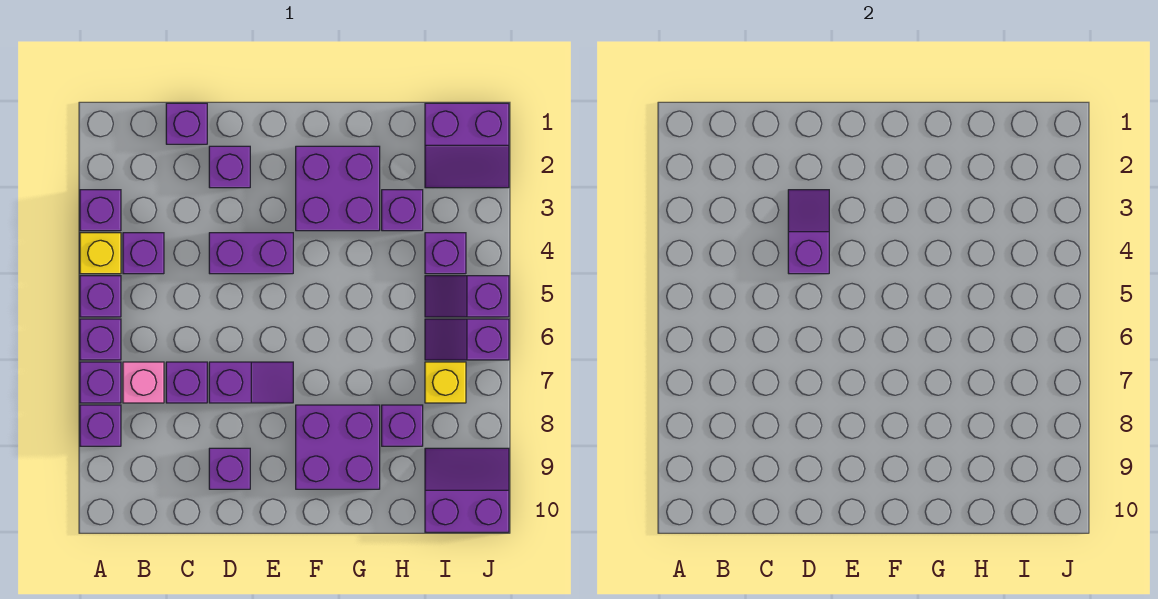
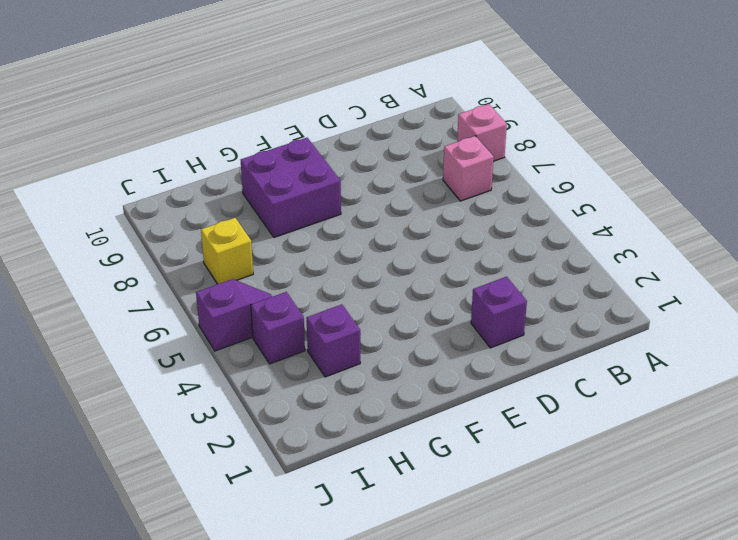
pink brick A8 level 1 -> purple brick A8 level 1
none -> purple brick A3 level 1
none -> yellow brick A4 level 1
none -> purple brick A5 level 1

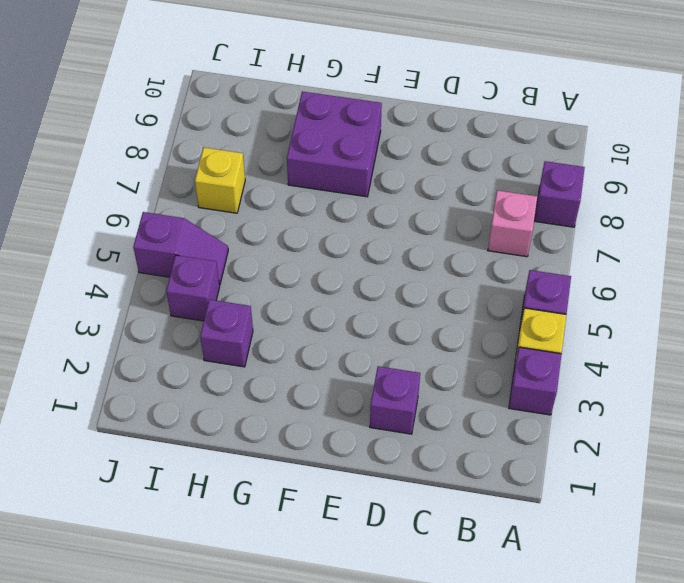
none -> purple brick A6 level 1
none -> purple brick A7 level 1
none -> purple brick B4 level 1

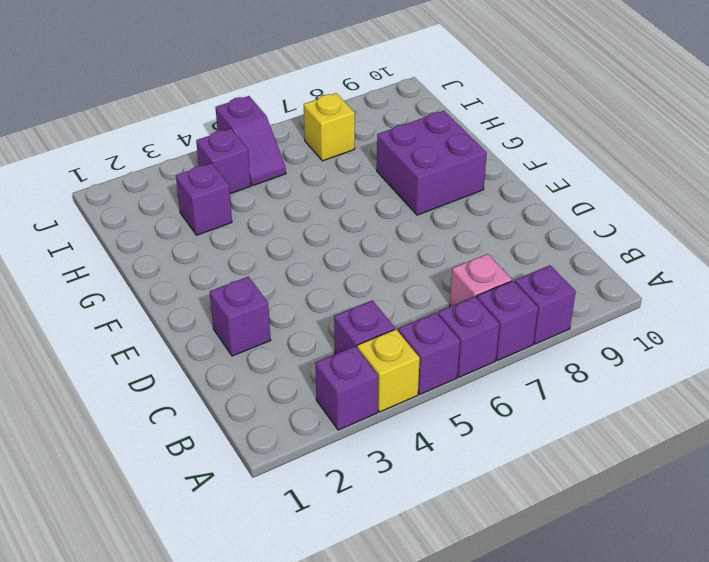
none -> purple brick C1 level 1
none -> purple brick C7 level 1
none -> purple brick D4:E4 level 1

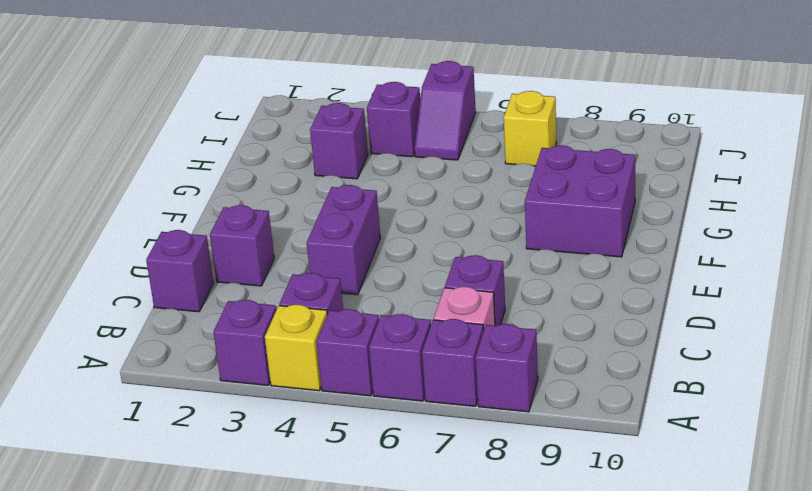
none -> purple slope D7:E7 level 1 top D
none -> purple brick D9 level 1
none -> purple brick F2:G3 level 1

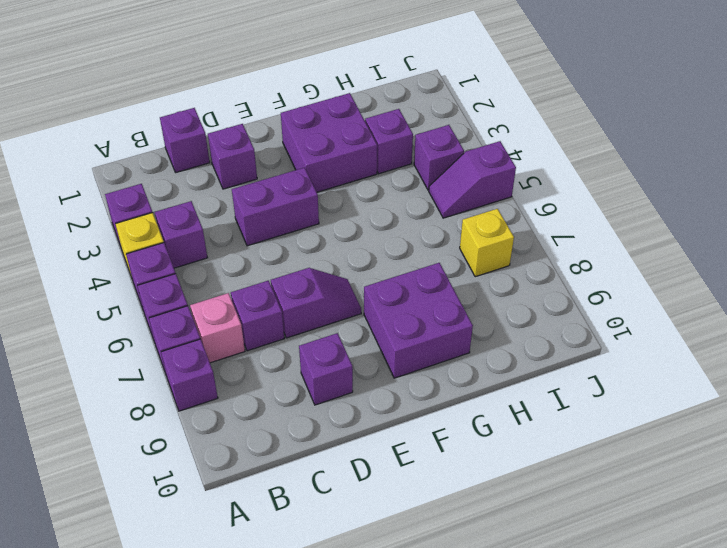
none -> purple brick H8 level 1
none -> purple slope I1:J2 level 1 top 1
none -> purple slope I6:J6 level 1 top J

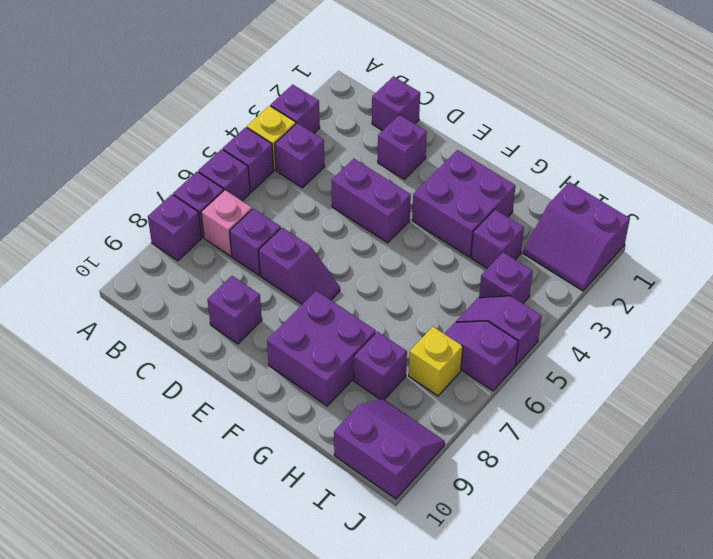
none -> purple slope D3:D4 level 2 top 4

